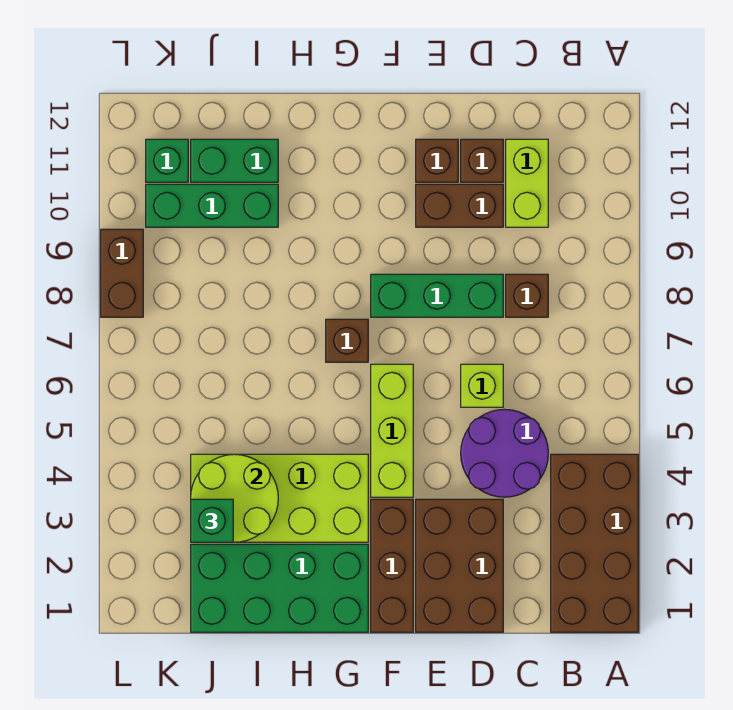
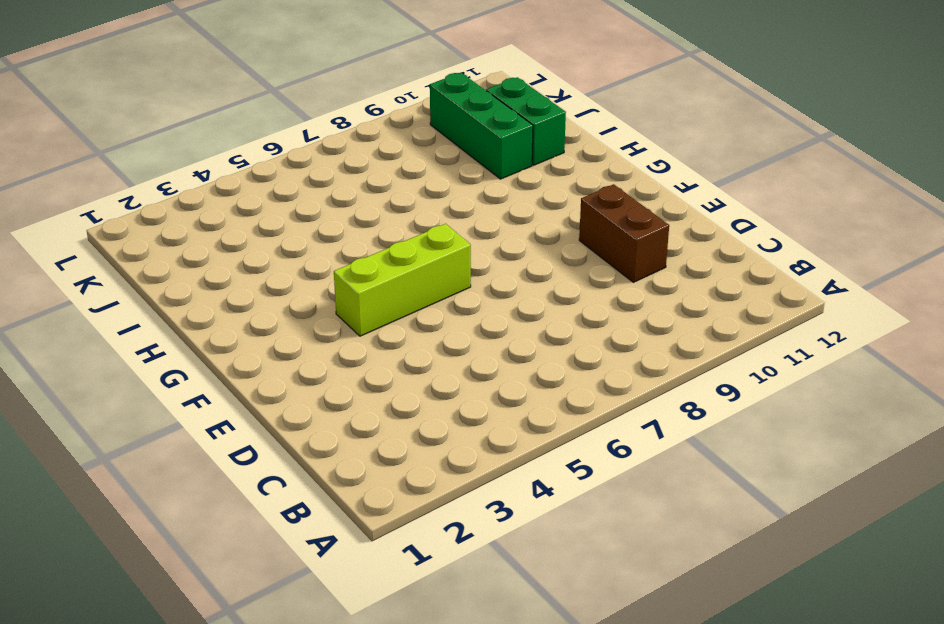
none -> brown brick A1:B4 level 1
none -> purple round brick C4:D5 level 1
none -> brown brick C8 level 1

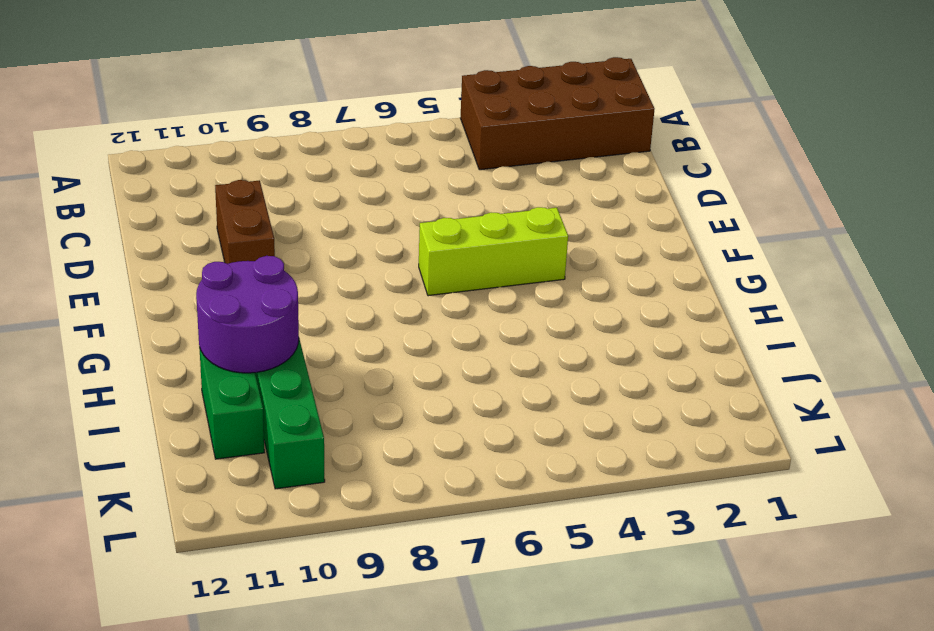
purple round brick H10:I11 level 2 -> purple round brick C4:D5 level 1
none -> brown brick C8 level 1
none -> lime brick C10:C11 level 1
none -> brown brick D1:E3 level 1

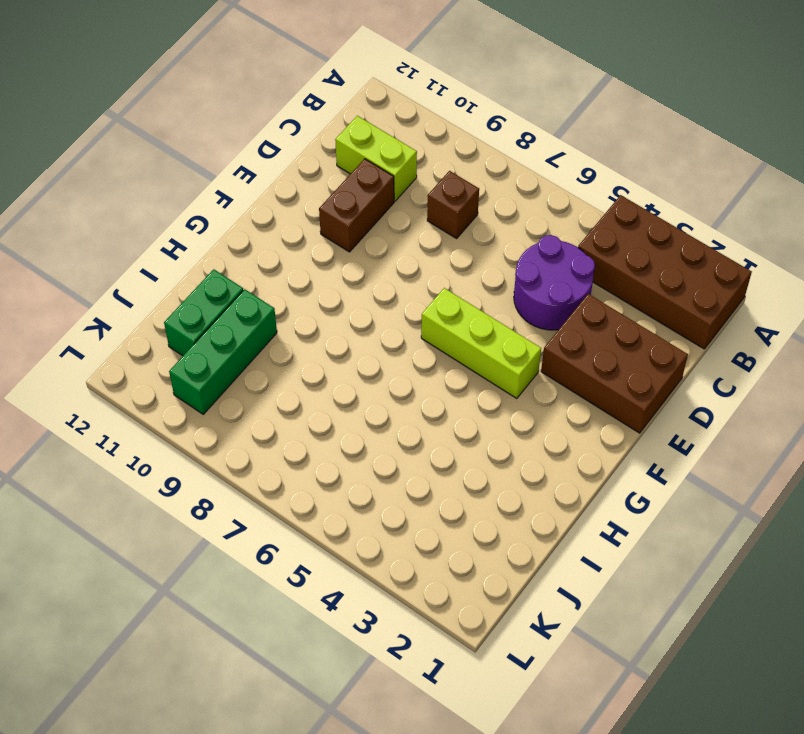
none -> lime brick D6 level 1
none -> green brick D8:F8 level 1
none -> brown brick D11 level 1

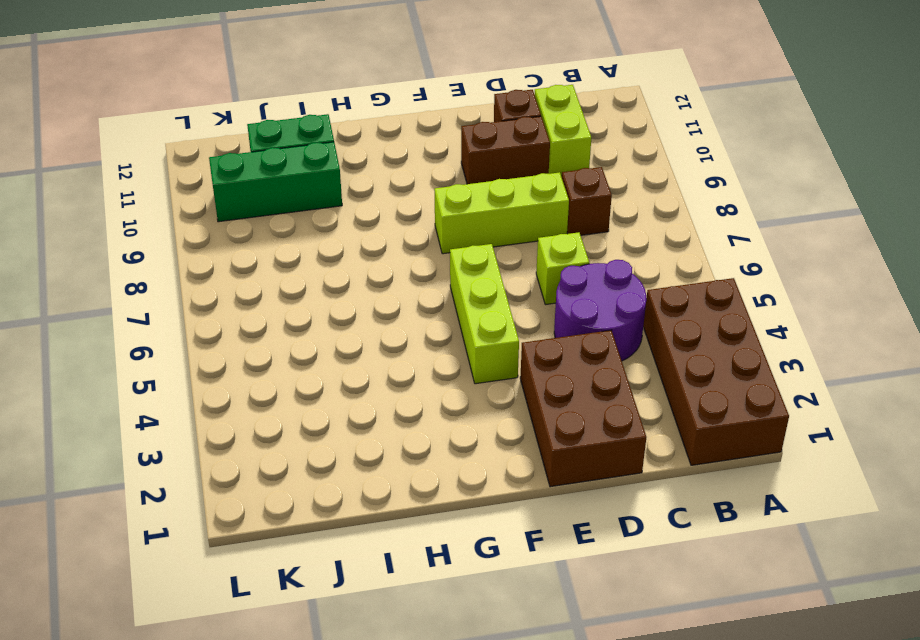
lime brick D8:F8 level 1 -> green brick D8:F8 level 1
none -> brown brick E11 level 1
none -> brown brick F1:F3 level 1
none -> green brick G1:J2 level 1

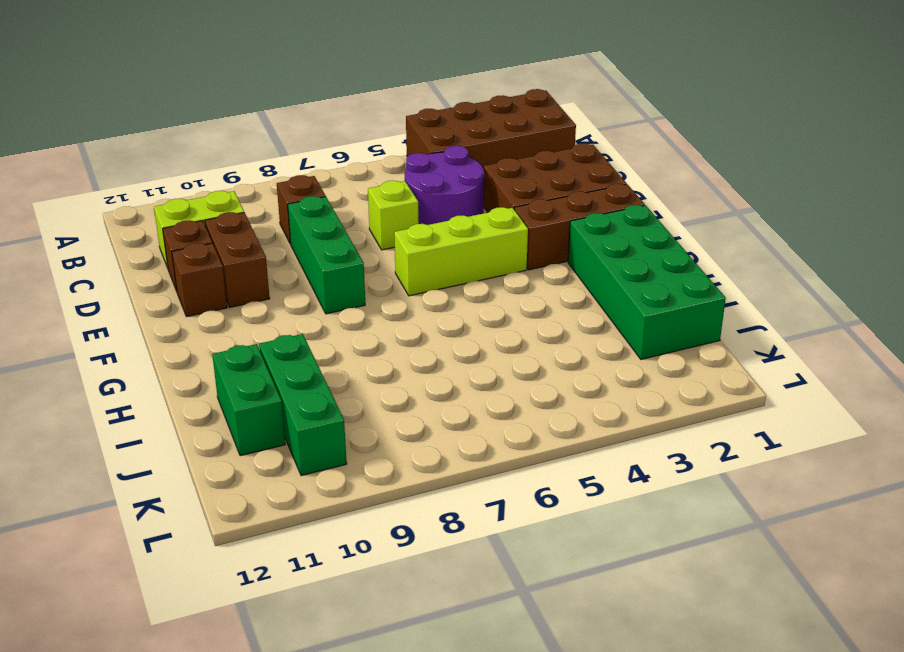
none -> lime brick G3:J4 level 1
none -> brown brick G7 level 1
none -> green brick K11 level 1

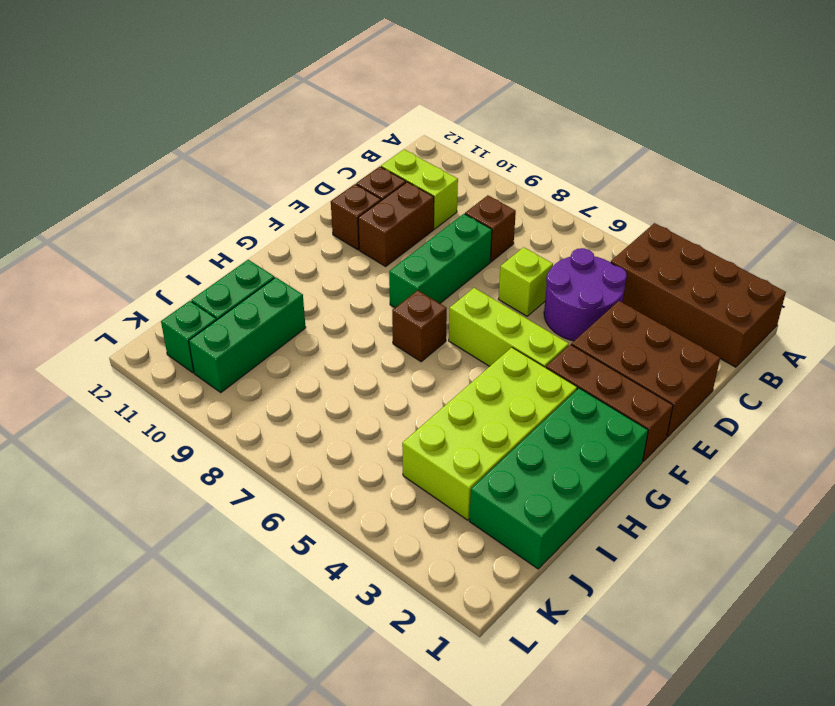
none -> brown brick L8:L9 level 1
none -> lime round brick I3:J4 level 2
none -> green brick J3 level 3

